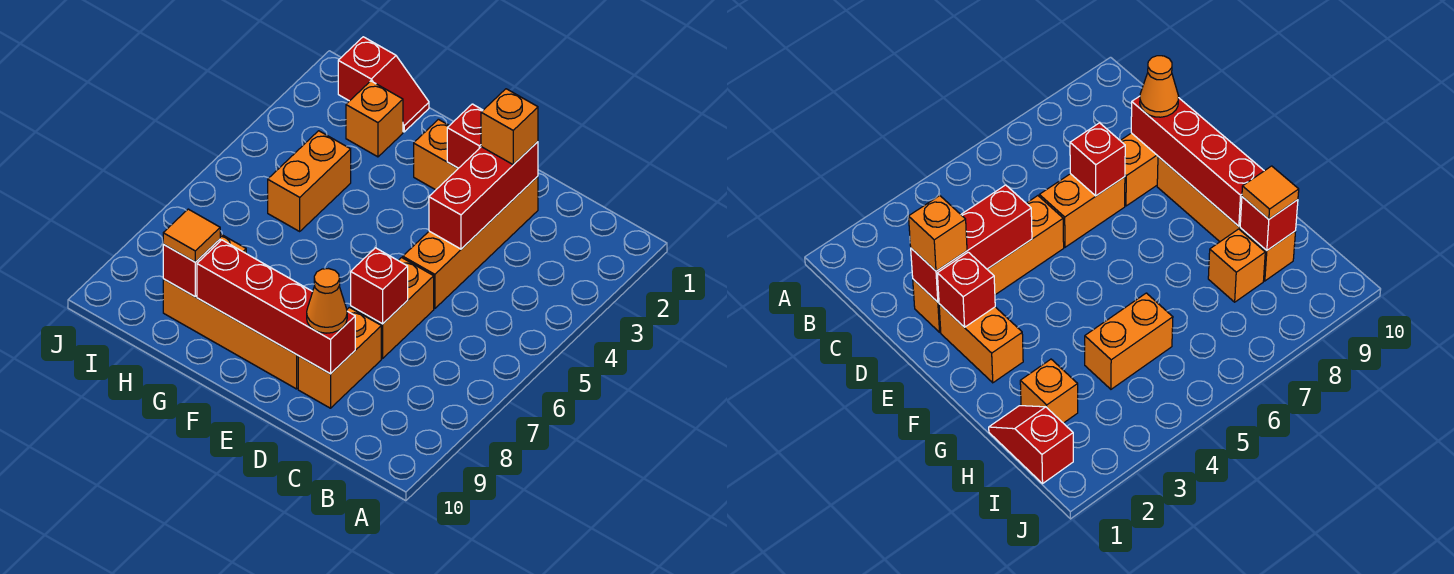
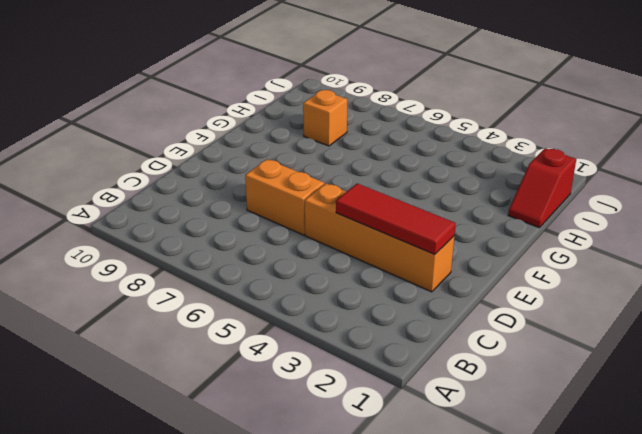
red tile D2:D4 level 2 -> red brick D2:D4 level 2
none -> orange brick D8:D9 level 1
none -> orange brick E2:F2 level 1
none -> orange brick E9:H9 level 1

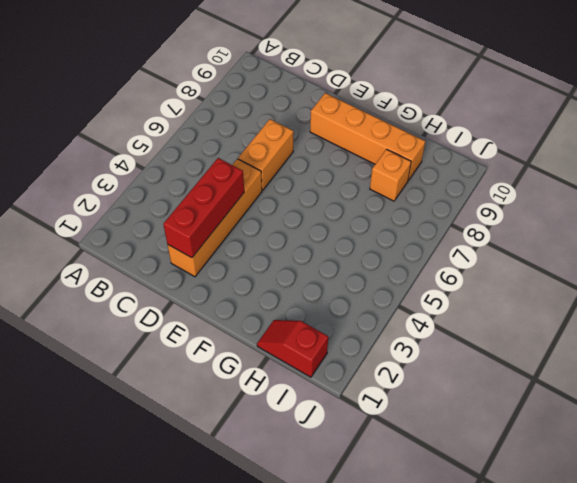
none -> orange brick D8:D9 level 1
none -> orange brick E2:F2 level 1
none -> orange brick H2 level 1

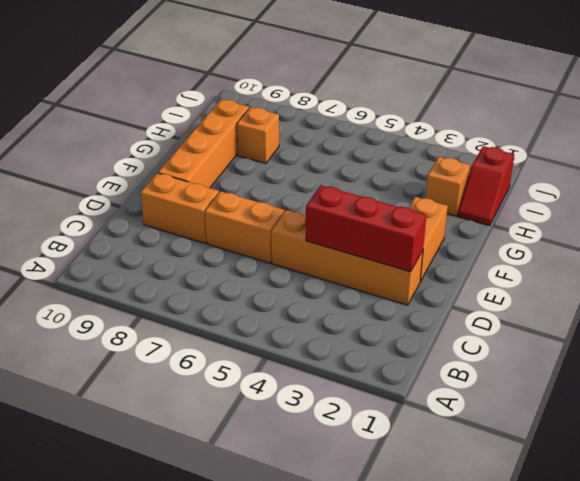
none -> orange brick H4:H5 level 1
none -> red brick D7 level 2
none -> red brick D9:G9 level 2

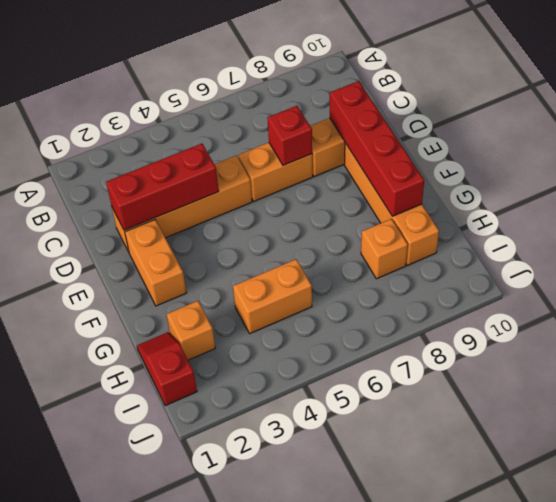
none -> red brick E2 level 2
none -> red brick H9 level 2
none -> orange brick D2 level 3

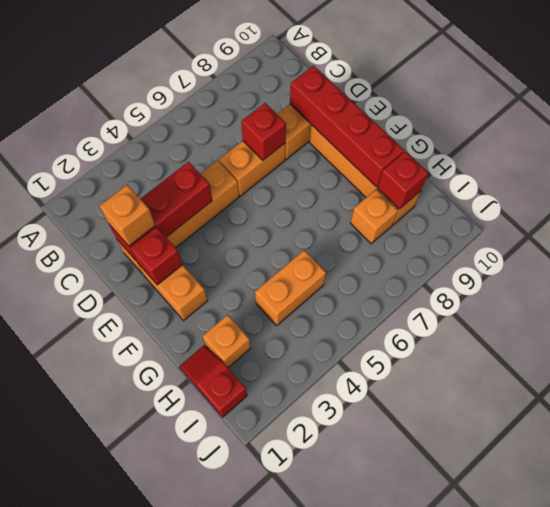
none -> orange cone D9 level 3
none -> orange tile H9 level 3

